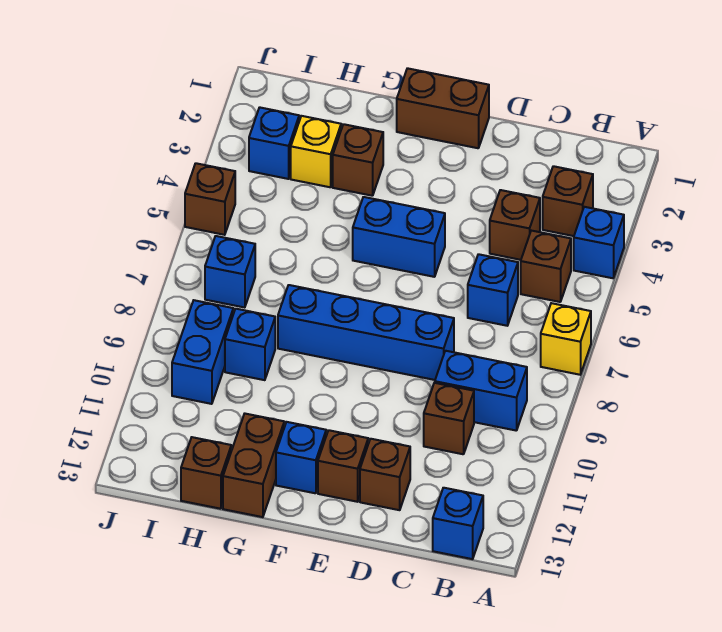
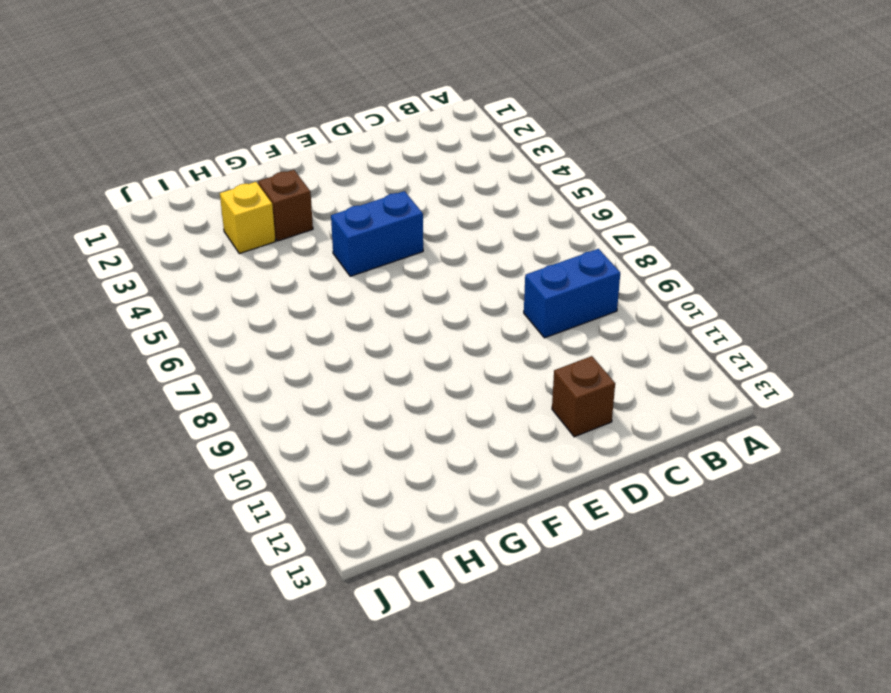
none -> blue brick A4 level 1
none -> yellow brick A7 level 1
none -> brown brick B3 level 1

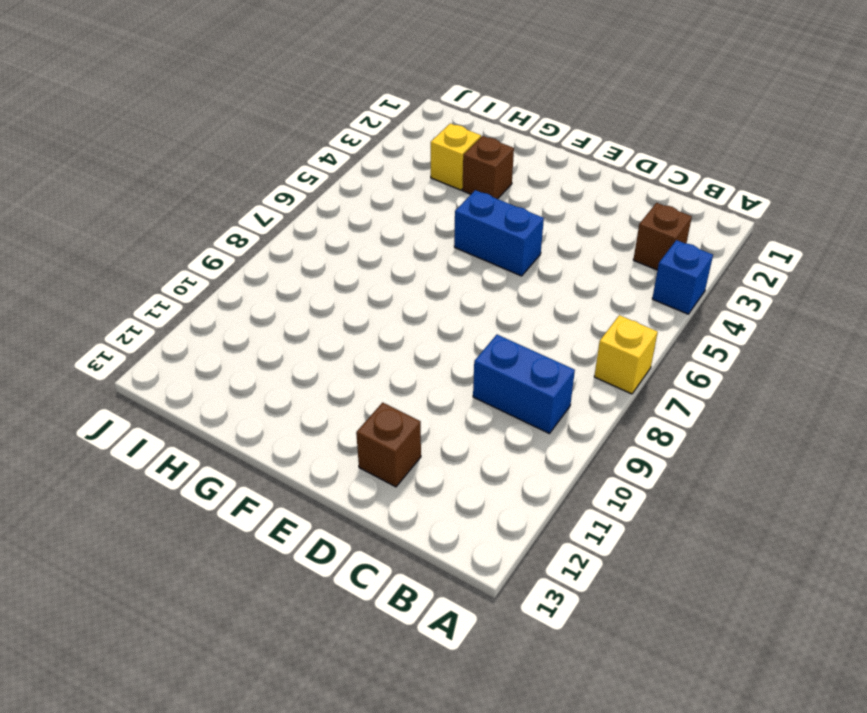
none -> brown brick B5 level 1
none -> blue brick B13 level 1
none -> brown brick C4 level 1

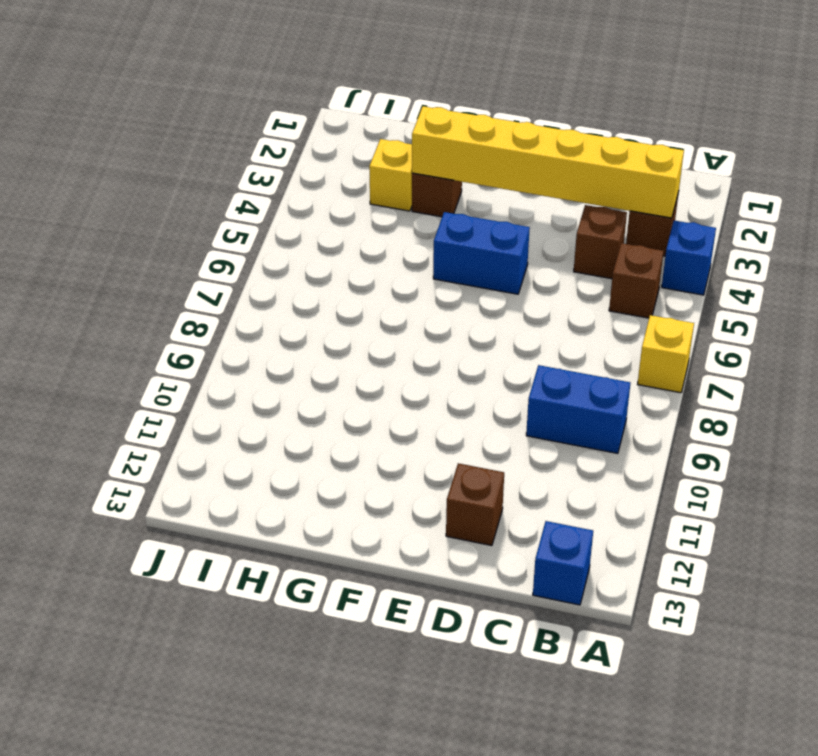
yellow brick B3:G3 level 2 -> none
none -> blue brick C6 level 1
none -> brown brick C10 level 1
none -> blue brick D8:G8 level 1

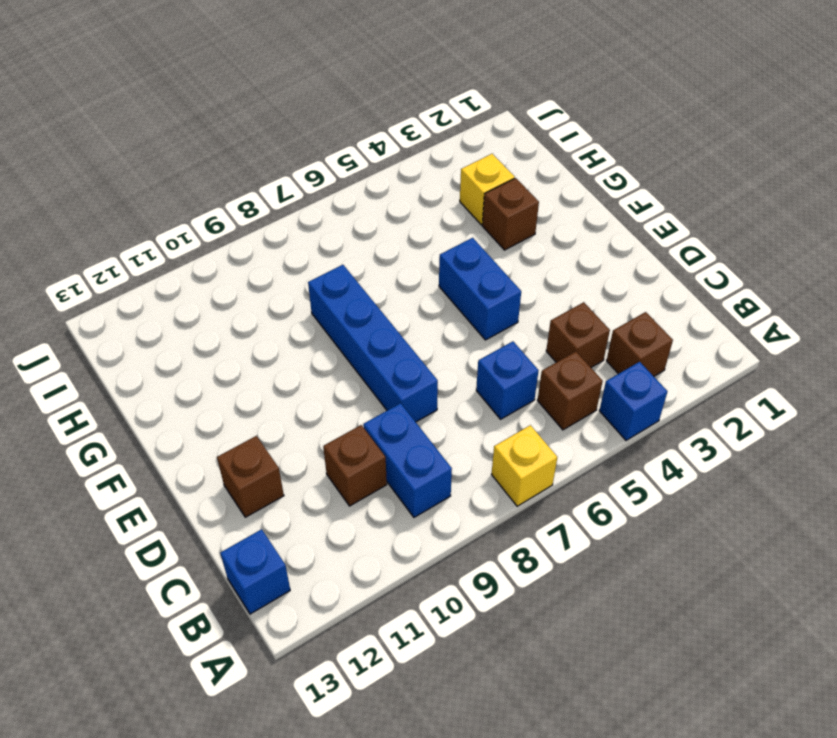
none -> brown brick E1:F1 level 1
none -> brown brick E12 level 1
none -> blue brick F12 level 1

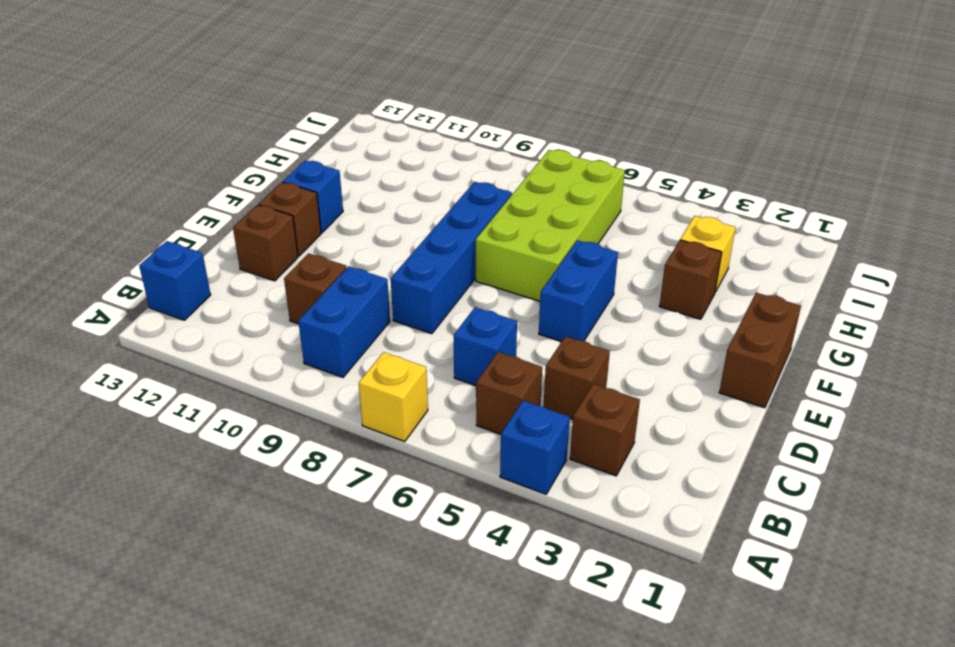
lime brick F6:I7 level 1 -> blue brick I7 level 1
none -> brown brick G12:G13 level 1
none -> blue brick H9 level 1
none -> brown brick H13 level 1

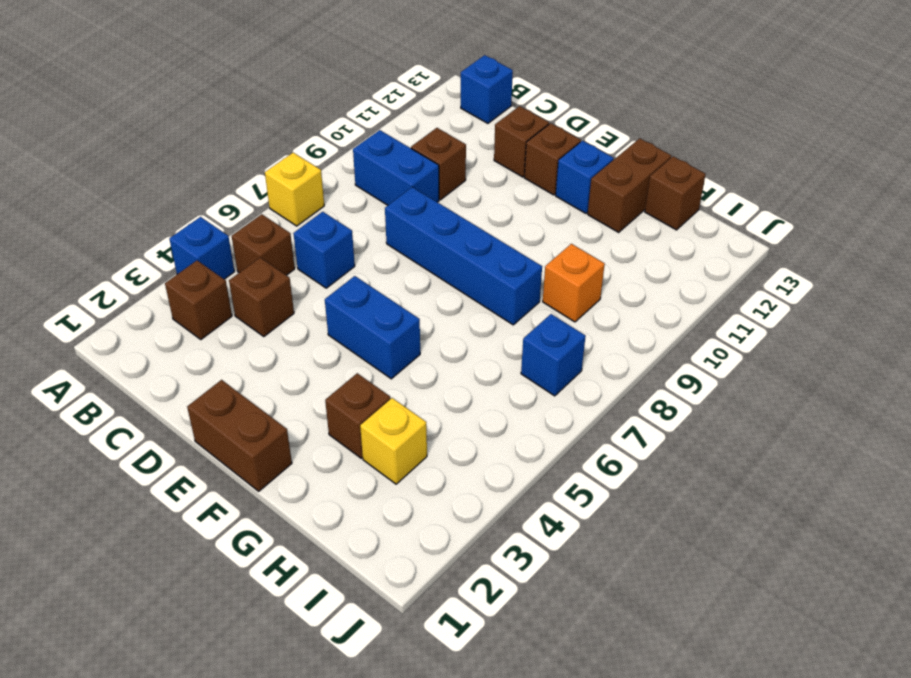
orange brick H9 level 1 -> blue brick H9 level 1
none -> blue brick I3 level 1
none -> blue brick I9:I10 level 1
none -> brown brick J5 level 1

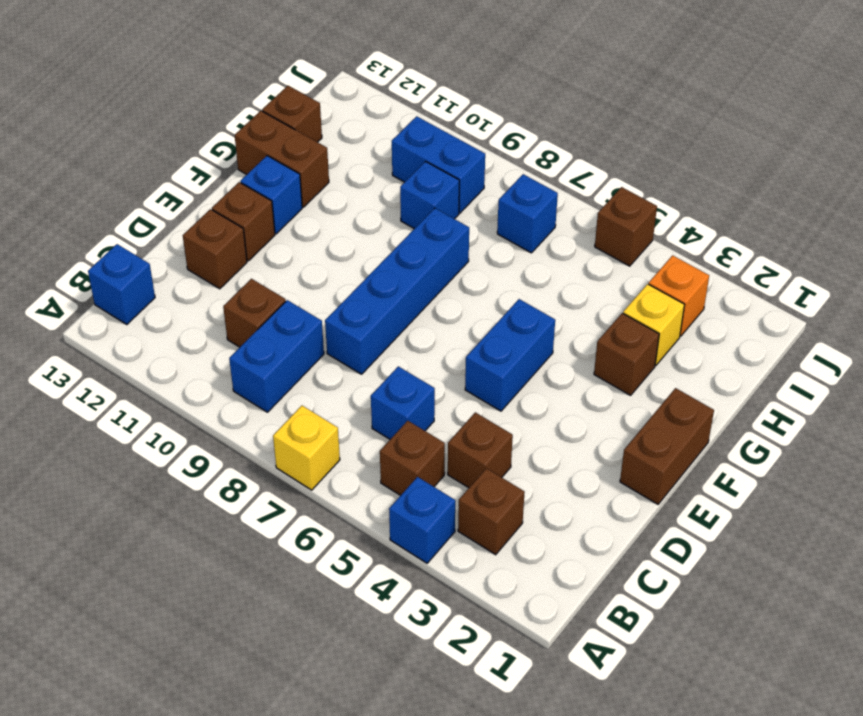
orange brick I3 level 1 -> blue brick I3 level 1

